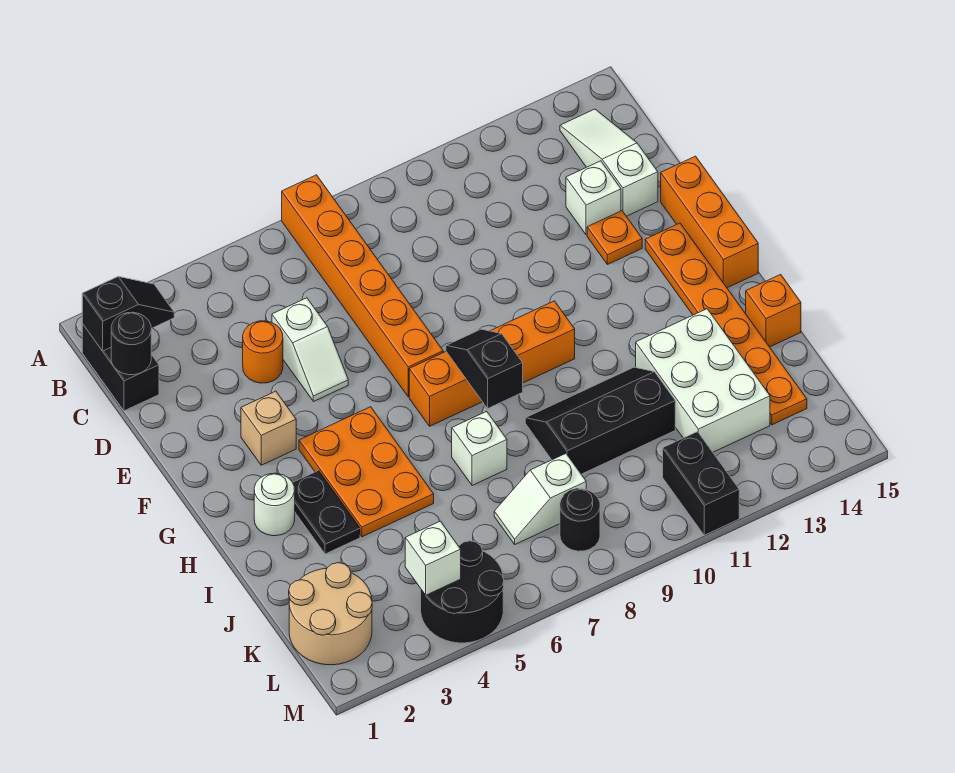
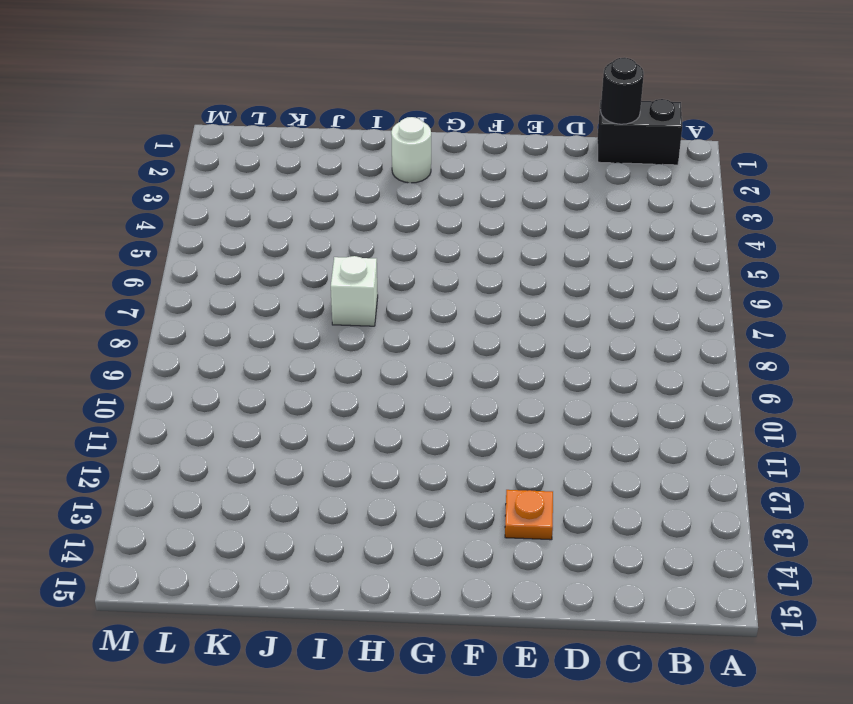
none -> orange brick A7:F7 level 1
none -> white slope B14:D14 level 1 top D
none -> orange round brick D4 level 1

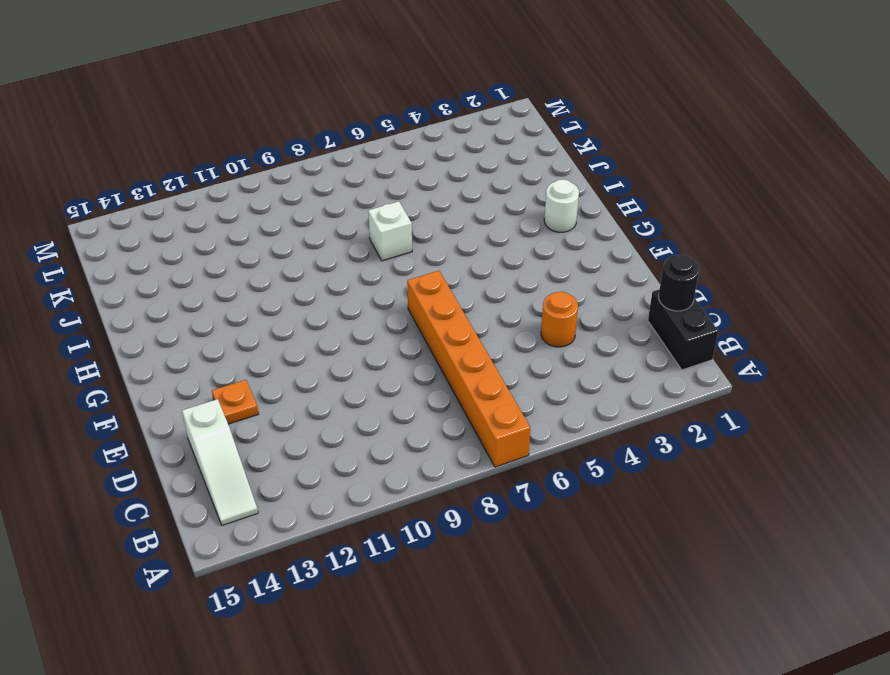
none -> white slope D5:E5 level 1 top D
none -> white brick D13 level 1
none -> orange brick E15:G15 level 1

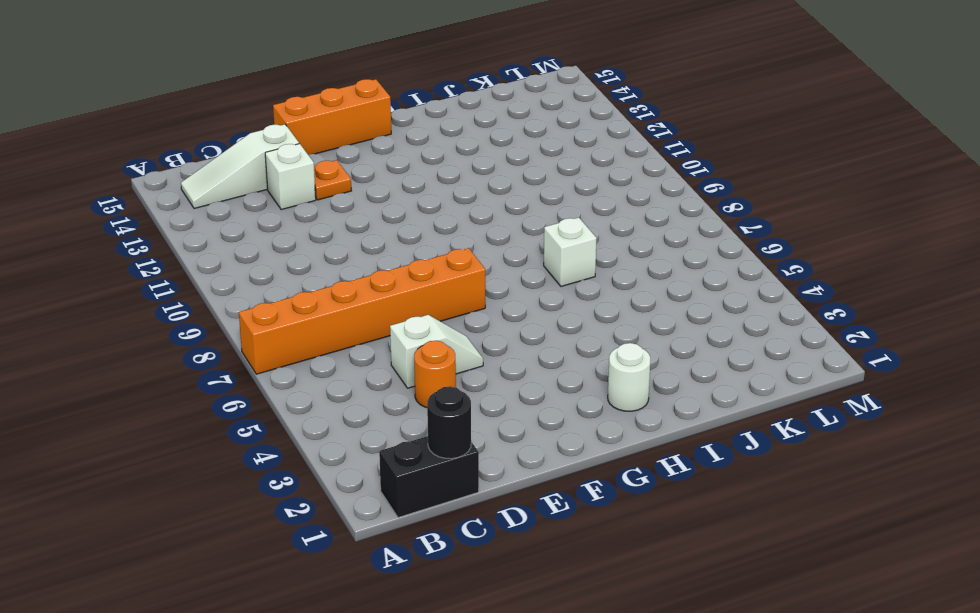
none -> tan brick F3 level 1
none -> orange plate F14:K14 level 1
none -> orange plate G4:I5 level 1

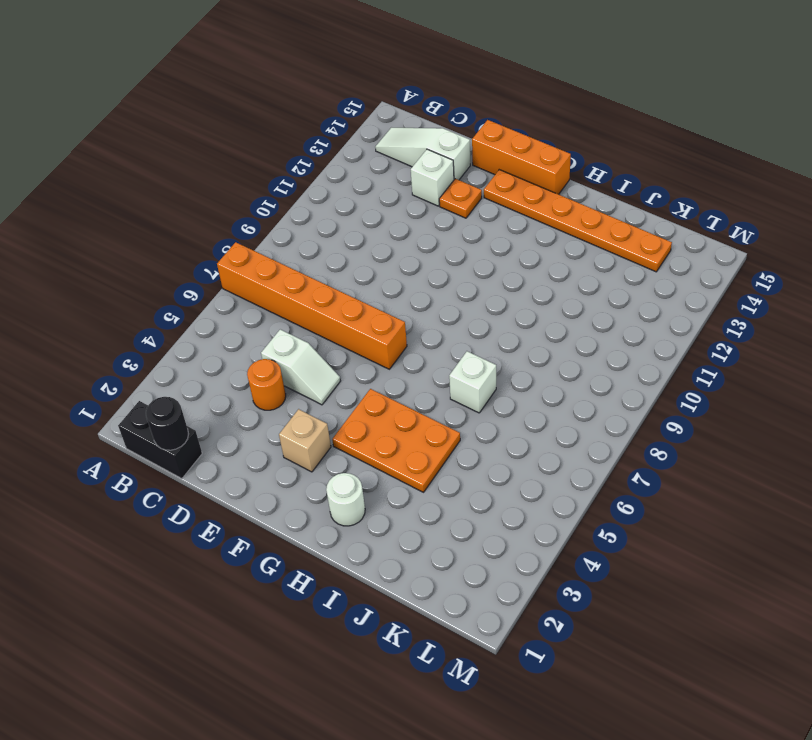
none -> orange brick G7:G10 level 1
none -> black plate H3:I3 level 1
none -> black slope I9:J11 level 1 top J

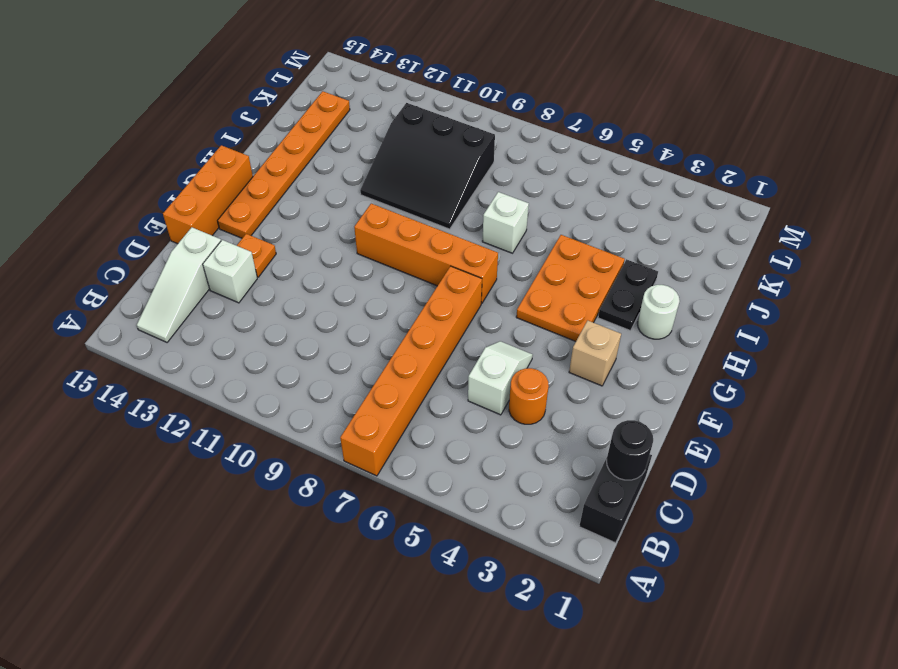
black slope I9:K11 level 1 top K -> black slope I9:J11 level 1 top J
none -> white brick I12:K13 level 1
none -> orange brick I15 level 1
none -> tan round brick K1:L2 level 1

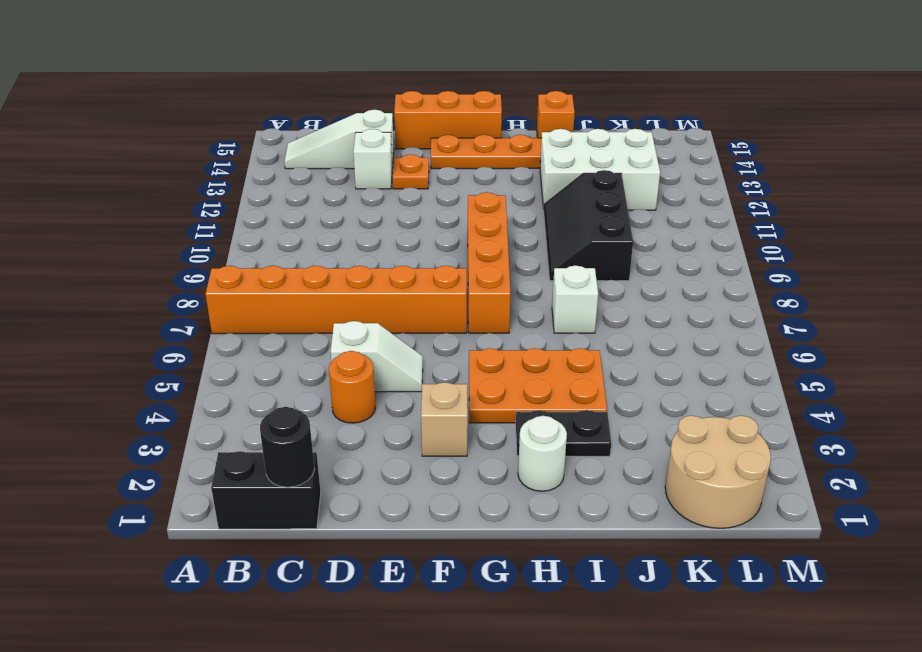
none -> white slope K7:K8 level 1 top 8
none -> black round brick L4:M5 level 1
none -> black round brick L8 level 1

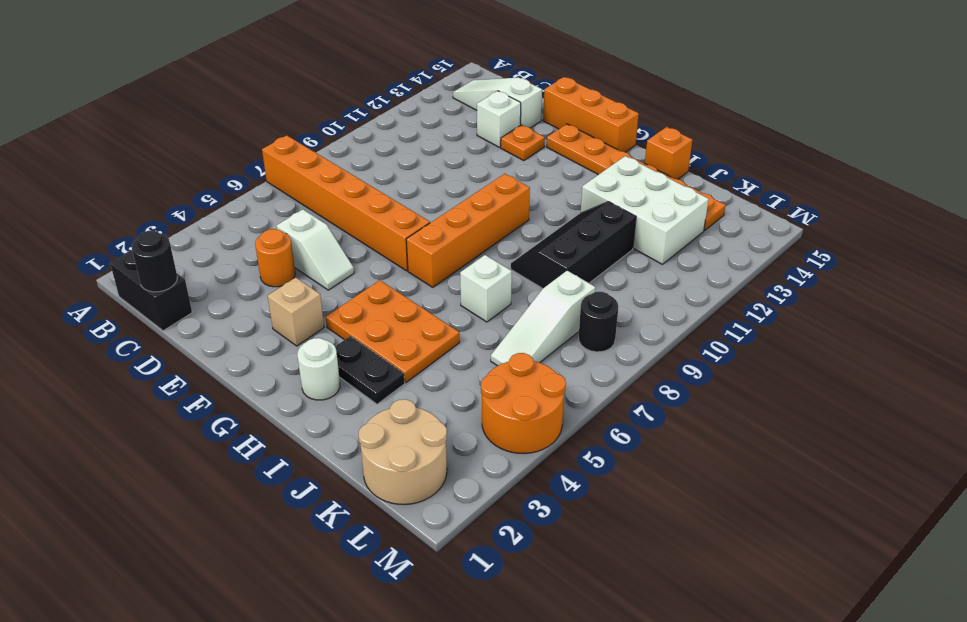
white slope K6:K8 level 1 top 8 -> white slope K7:K8 level 1 top 8
orange round brick L4:M5 level 1 -> black round brick L4:M5 level 1
none -> black brick L11:M11 level 1
none -> black slope B1:B2 level 2 top 1
none -> black slope G8:H8 level 2 top H

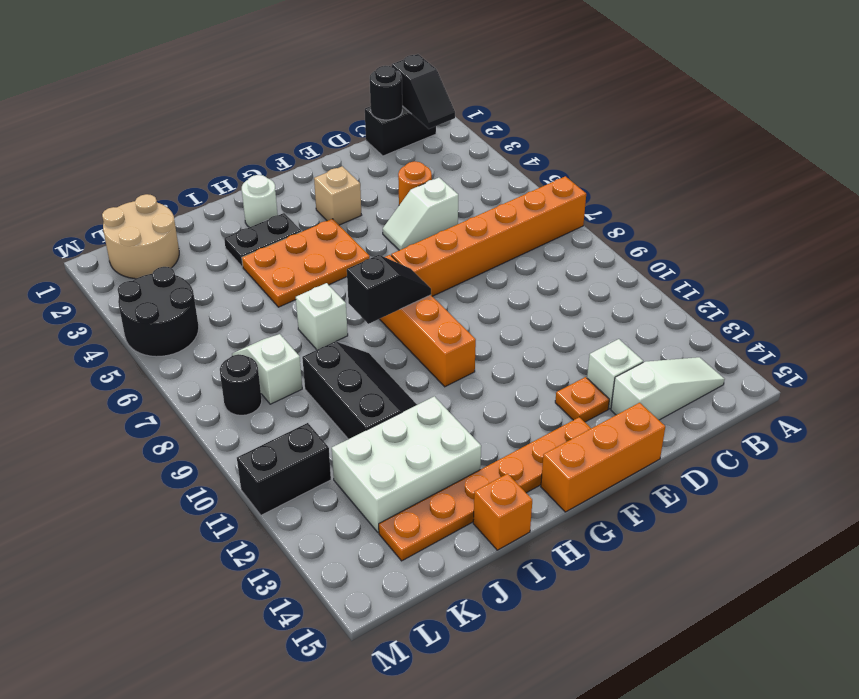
none -> white brick L4 level 2

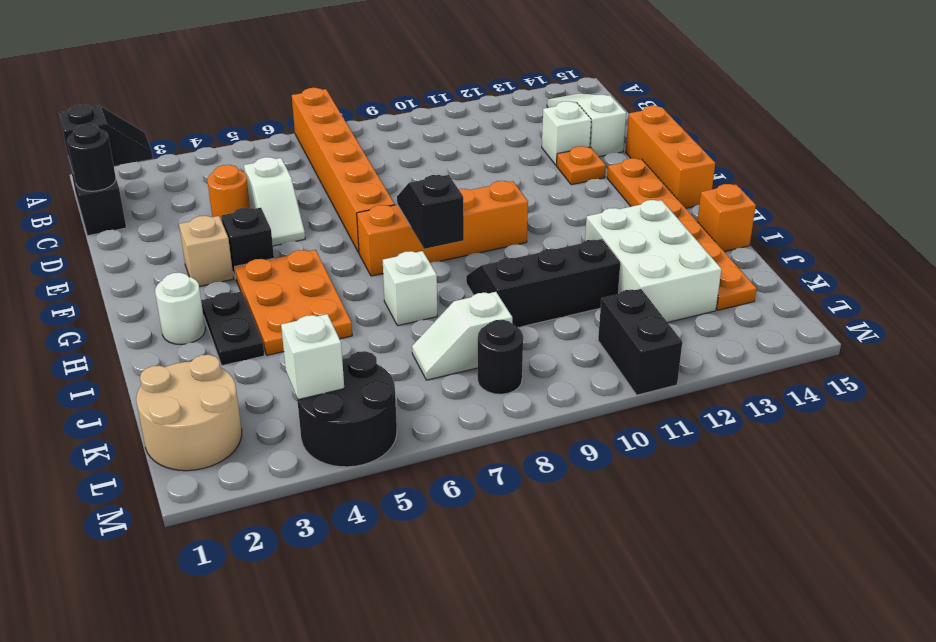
black brick F4 level 1 -> none

